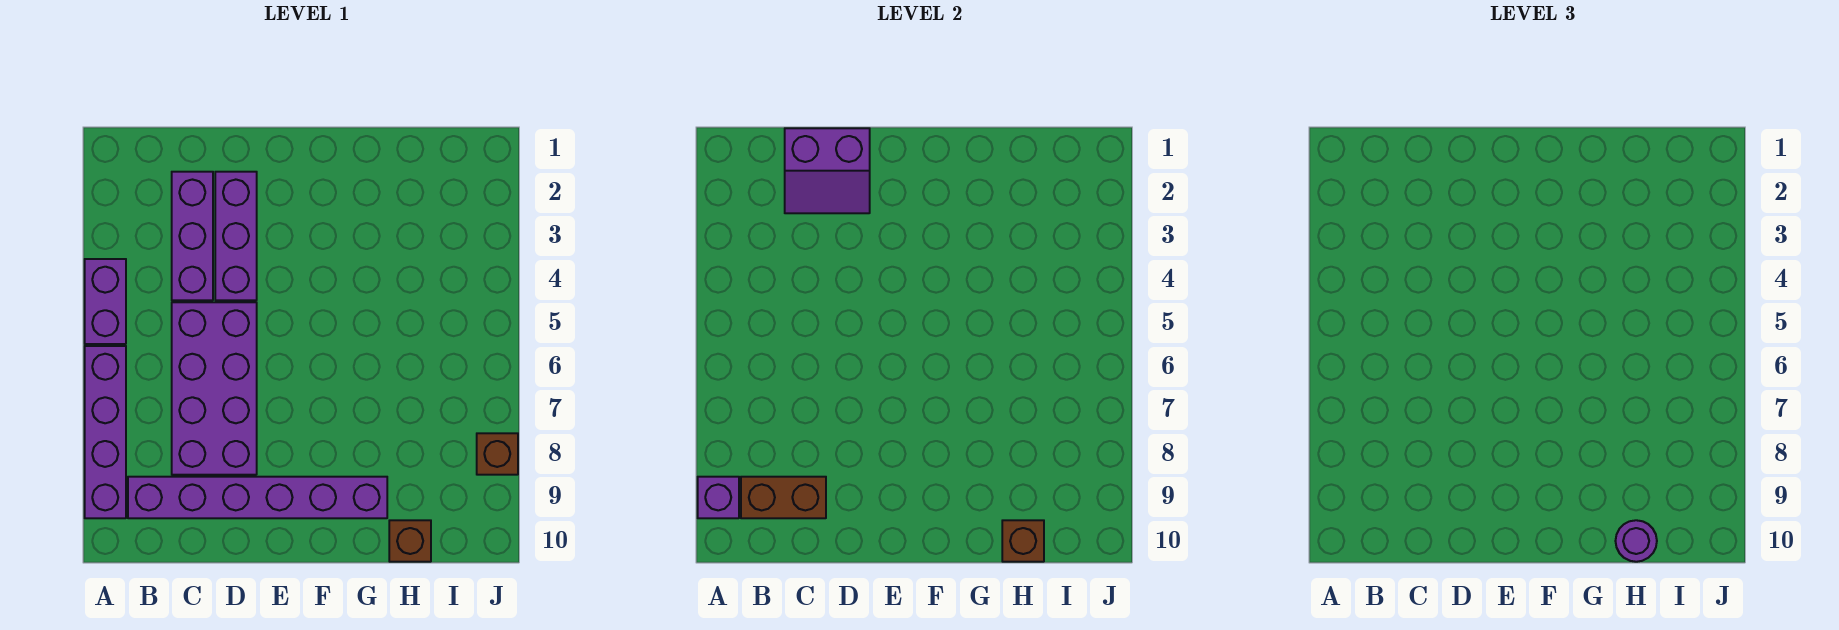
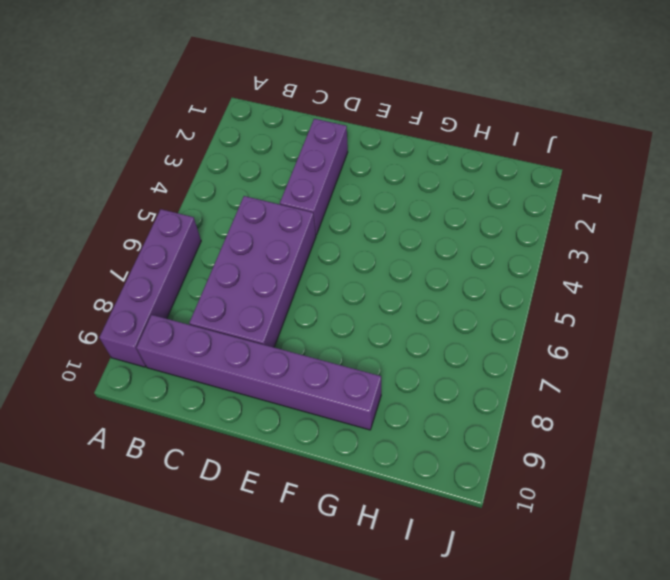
none -> purple brick A4:A5 level 1
none -> purple brick C2:C4 level 1
none -> brown brick H10 level 1

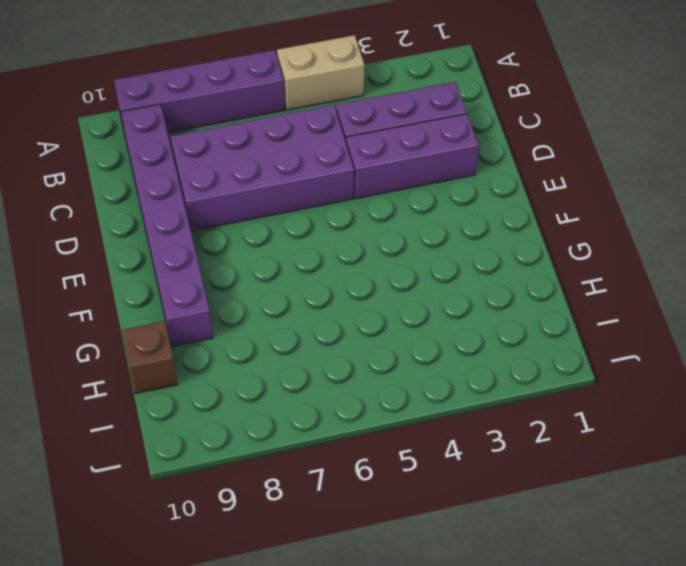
tan brick A4:A5 level 1 -> purple brick A4:A5 level 1
none -> brown brick J8 level 1
none -> purple brick A9 level 2
none -> brown brick B9:C9 level 2

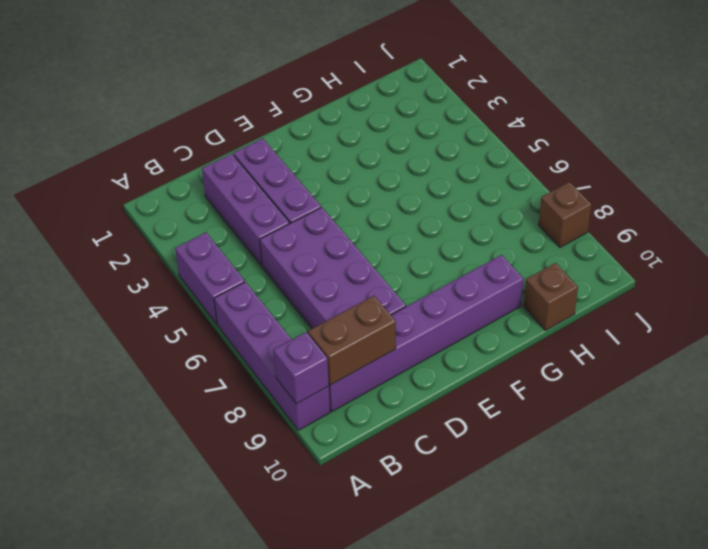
none -> purple slope C1:D2 level 2 top 1
none -> brown brick H10 level 2
none -> purple round brick H10 level 3

